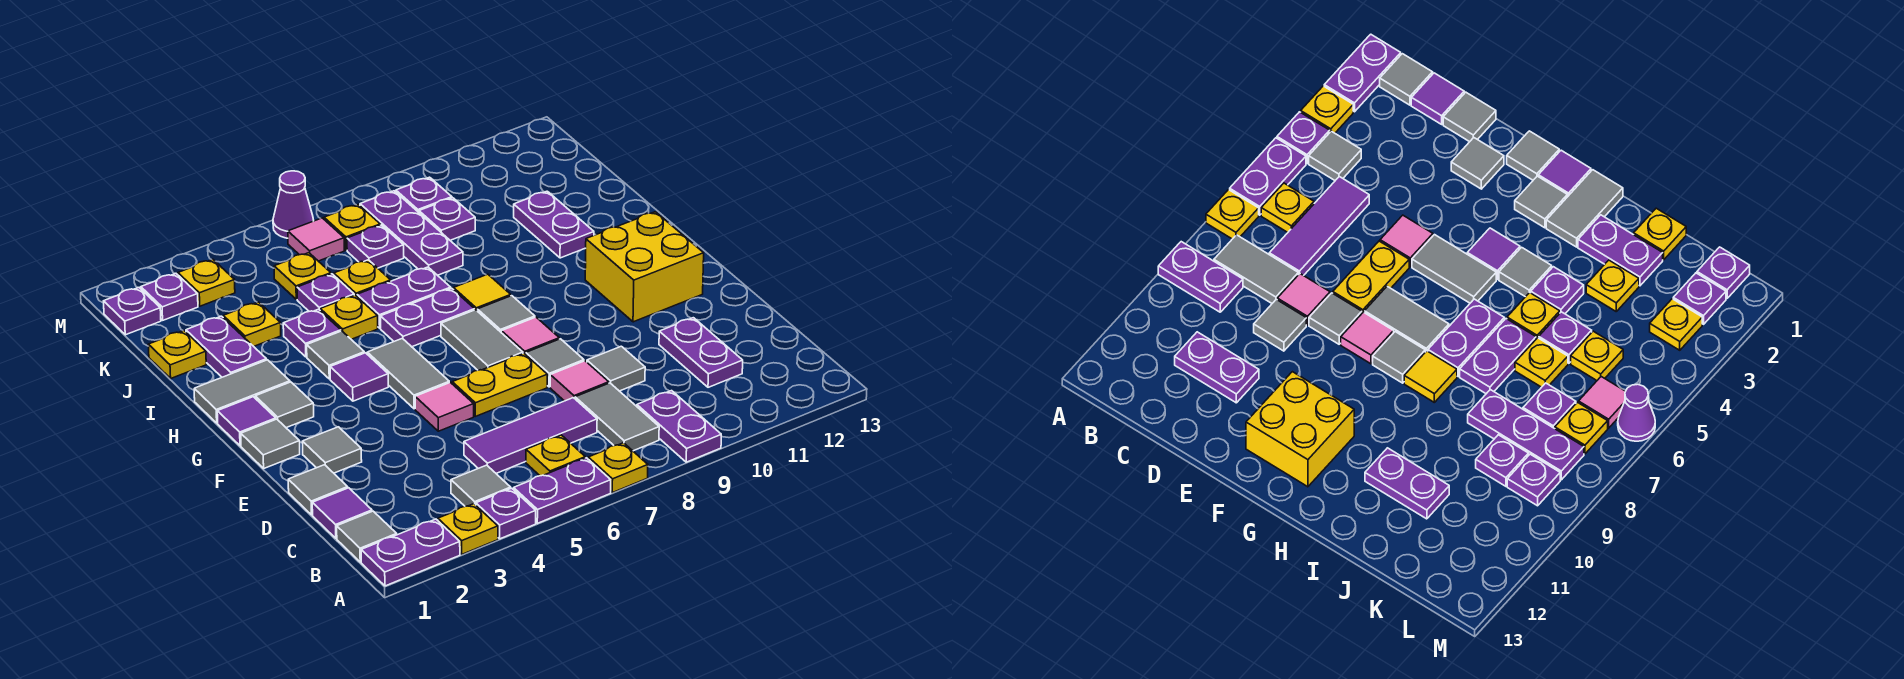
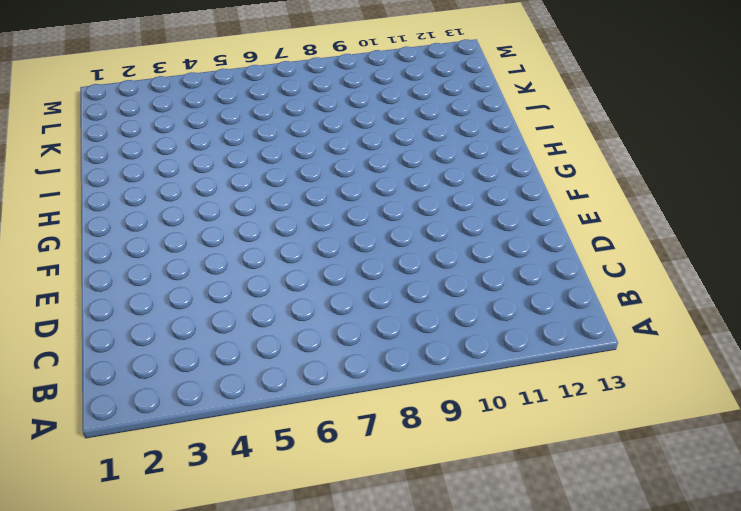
none -> purple plate A1:A2 level 1
none -> yellow plate A3 level 1
none -> purple plate A4 level 1
none -> purple plate A5:A6 level 1

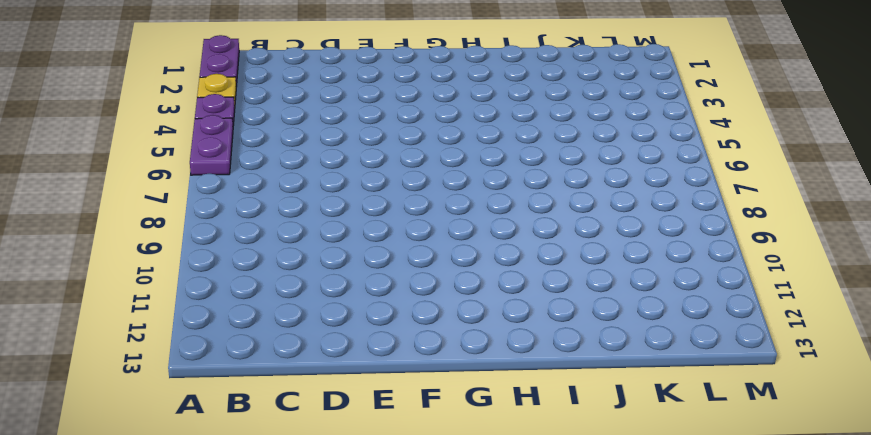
none -> yellow plate A7 level 1
none -> purple plate A9:B9 level 1
none -> grey tile B1 level 1
none -> grey tile B4 level 1

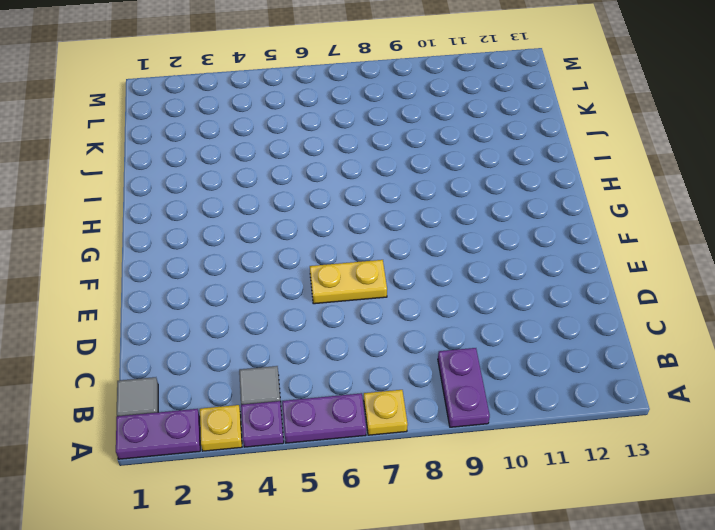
none -> yellow plate B6 level 1
none -> grey tile B8:C8 level 1
none -> purple tile C1 level 1
none -> purple tile C5:C7 level 1

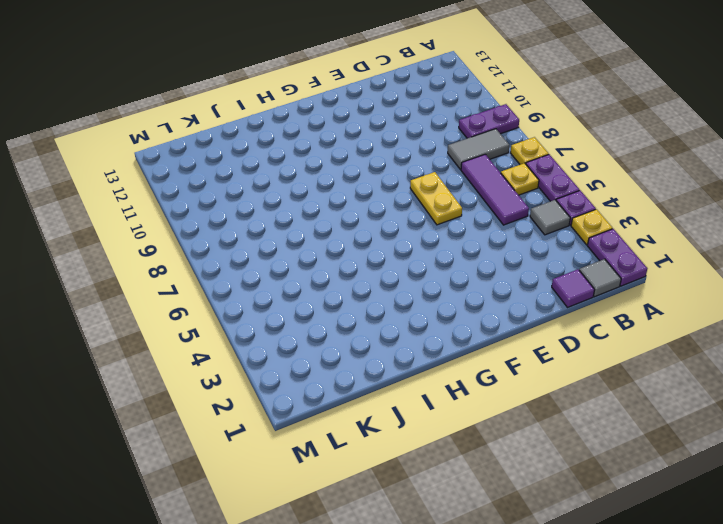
none -> purple plate C11:D11 level 1
none -> grey tile D1 level 1
none -> pink tile D8 level 1
none -> grey tile D9 level 1

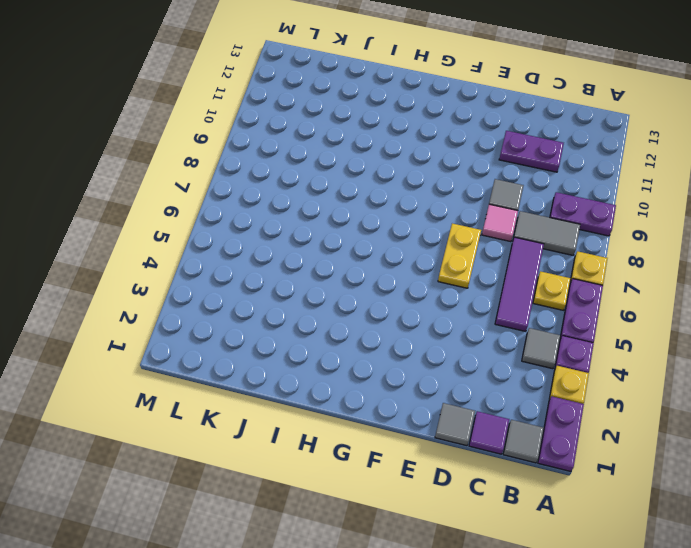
none -> grey tile E2 level 1
none -> pink tile E5 level 1
none -> grey tile E8 level 1
none -> grey tile F1 level 1

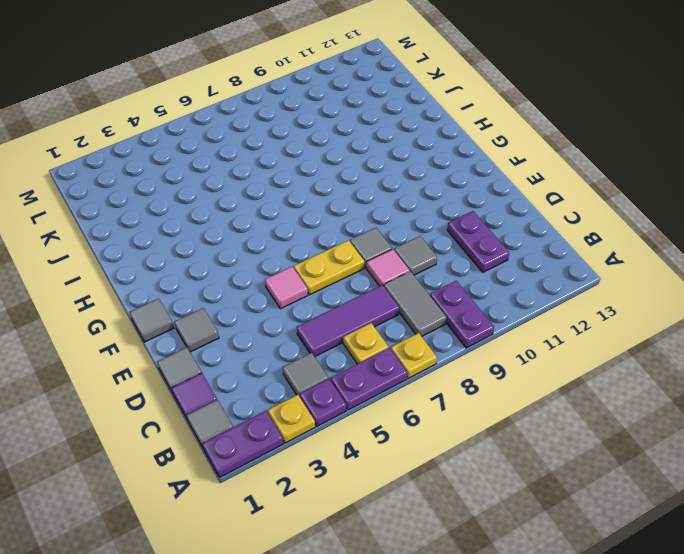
none -> grey tile F5:G5 level 1
none -> grey tile F7:G7 level 1
none -> pink tile F8 level 1
none -> yellow brick F11:G12 level 1

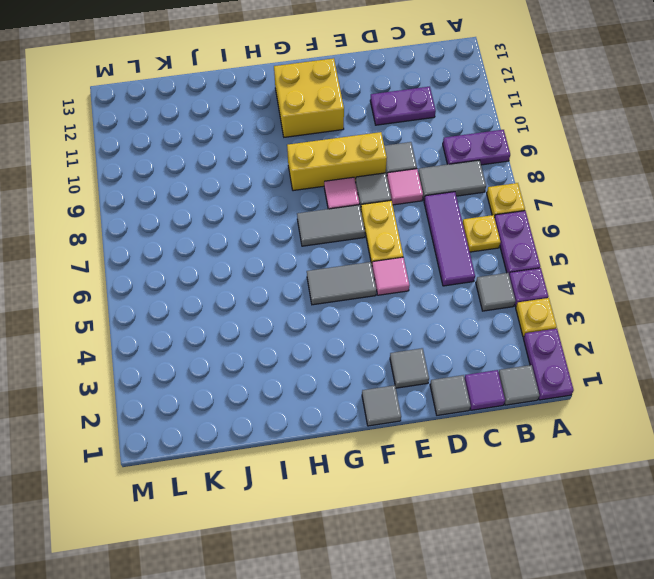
yellow brick E9:G9 level 1 -> none
none -> purple tile G1 level 1
none -> grey tile G2 level 1
none -> purple tile G4 level 1
none -> grey tile G8 level 1

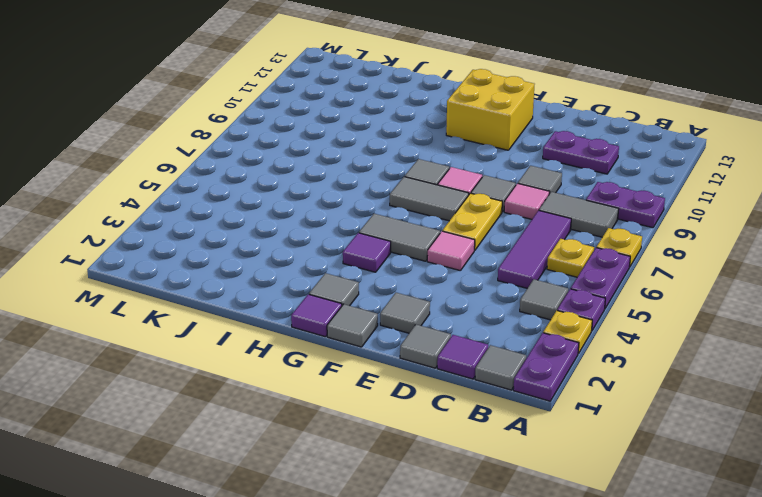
none -> grey tile H1:H2 level 1
none -> grey tile H4 level 1
none -> purple plate H6:H7 level 1
none -> yellow tile H8 level 1

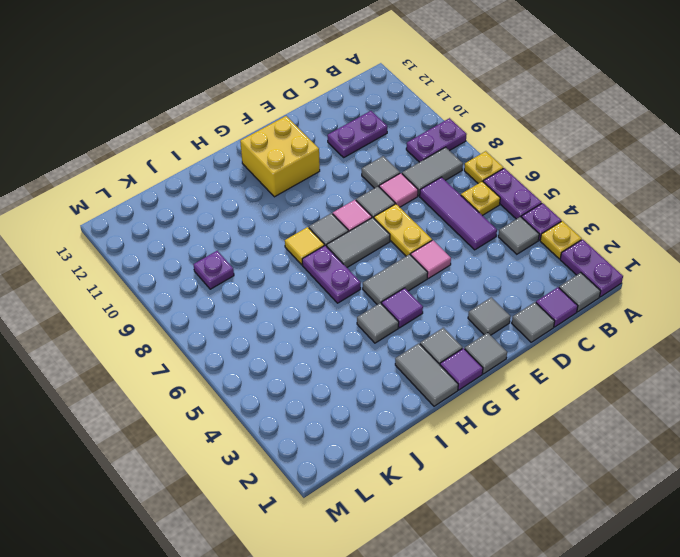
none -> purple plate I2:J2 level 1
none -> purple plate I4 level 1
none -> yellow plate I5 level 1
none -> purple plate I6:I7 level 1

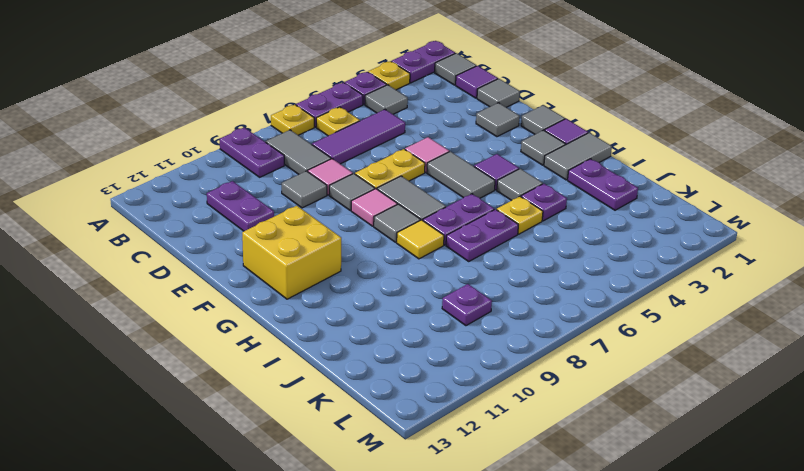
none -> purple plate I11:J11 level 1
none -> yellow plate J1 level 1
none -> yellow plate J3 level 1
none -> purple plate J5 level 1

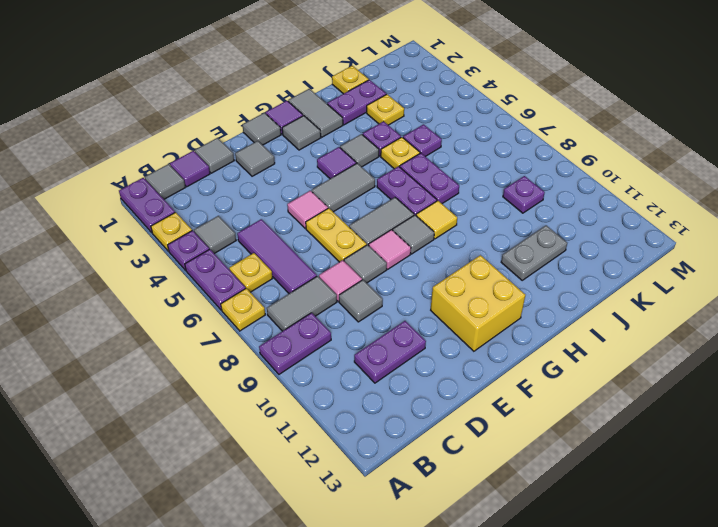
grey plate I11:J11 level 1 -> purple plate I11:J11 level 1
none -> yellow plate J6 level 1
none -> purple plate J8:L8 level 1
none -> yellow plate K5 level 1
none -> purple plate K7 level 1

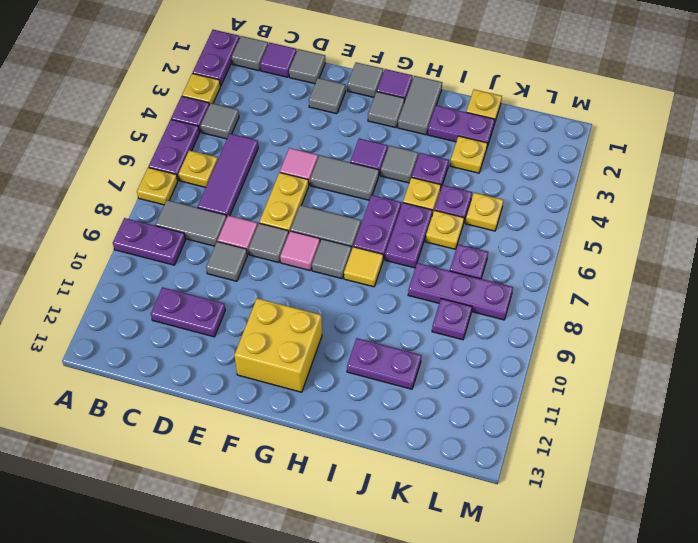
none -> purple plate L1 level 1
none -> purple plate L2 level 1
none -> yellow plate L3 level 1
none -> pink tile L6 level 1

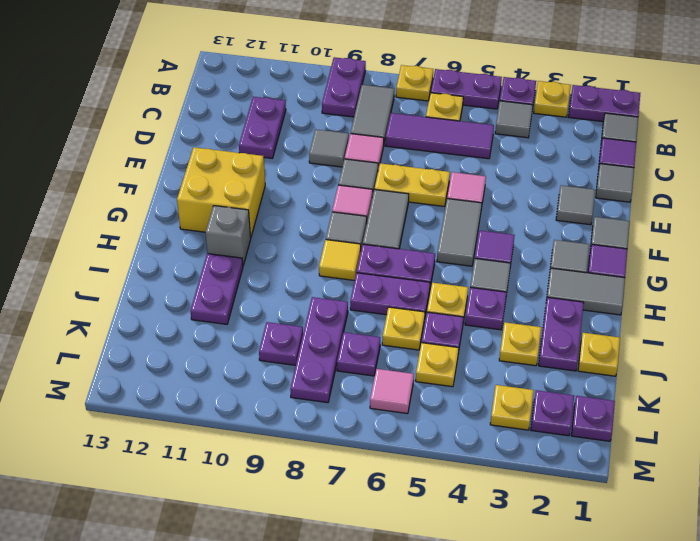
grey brick H11 level 1 -> none
none -> yellow plate L7 level 1
none -> purple plate L9 level 1
none -> purple cone M6 level 1

